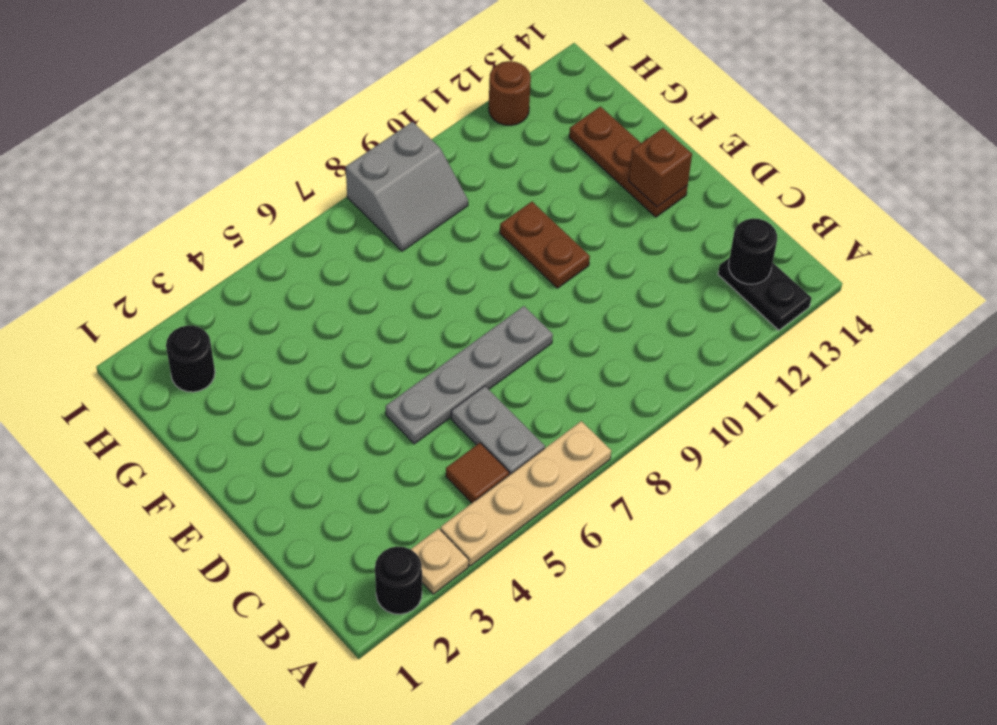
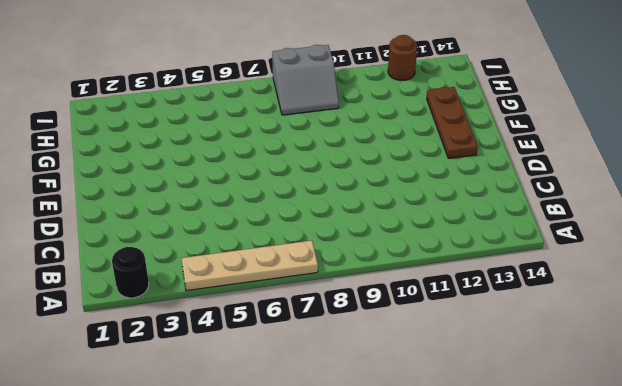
none -> tan plate A3 level 1
none -> black plate A13:B13 level 1
none -> brown tile B5 level 1

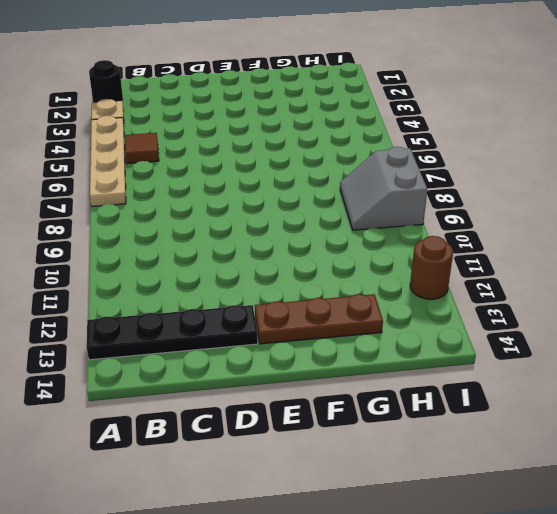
black plate A13:D13 level 1 -> black plate A13:B13 level 1
none -> grey plate B6:C6 level 1
none -> grey plate D5:D8 level 1
none -> brown plate E10:F10 level 1

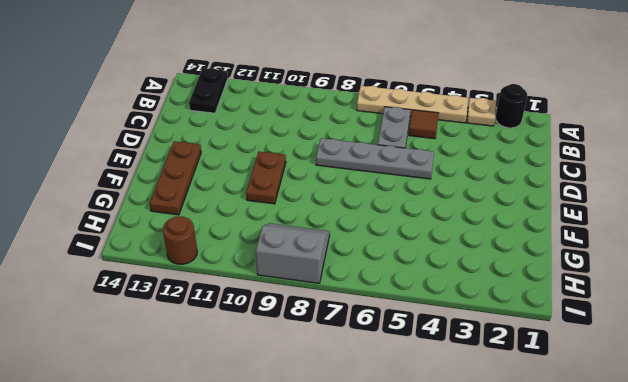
none -> black round brick H2 level 1
none -> black round brick B13 level 2
none -> brown brick E13 level 2

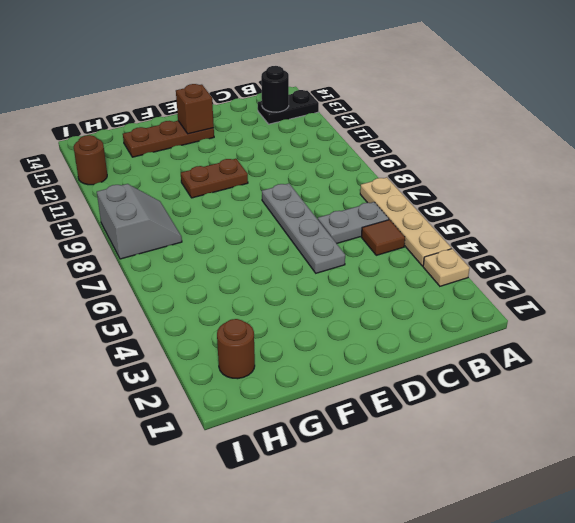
brown round brick H2 level 1 -> black round brick H2 level 1
none -> black round brick A2 level 1

